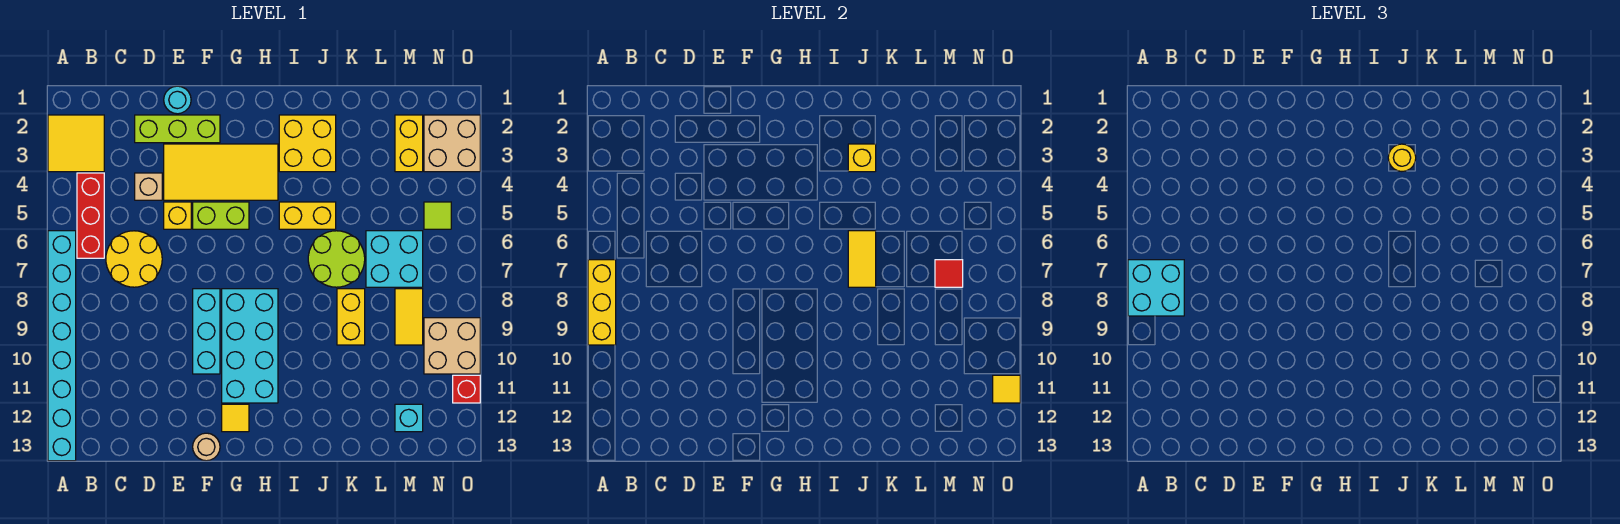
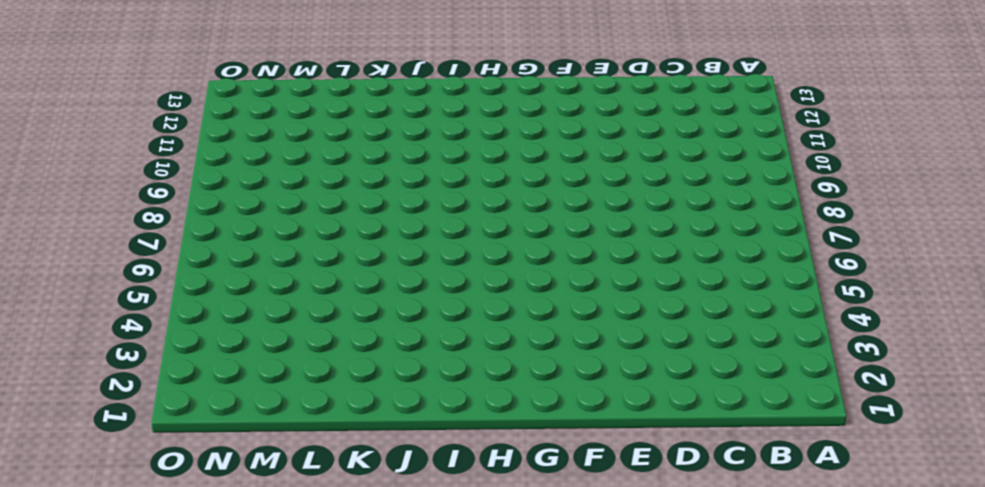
none -> yellow tile A2:B3 level 1
none -> cyan brick A6:A13 level 1
none -> red brick B4:B6 level 1
none -> yellow round brick C6:D7 level 1

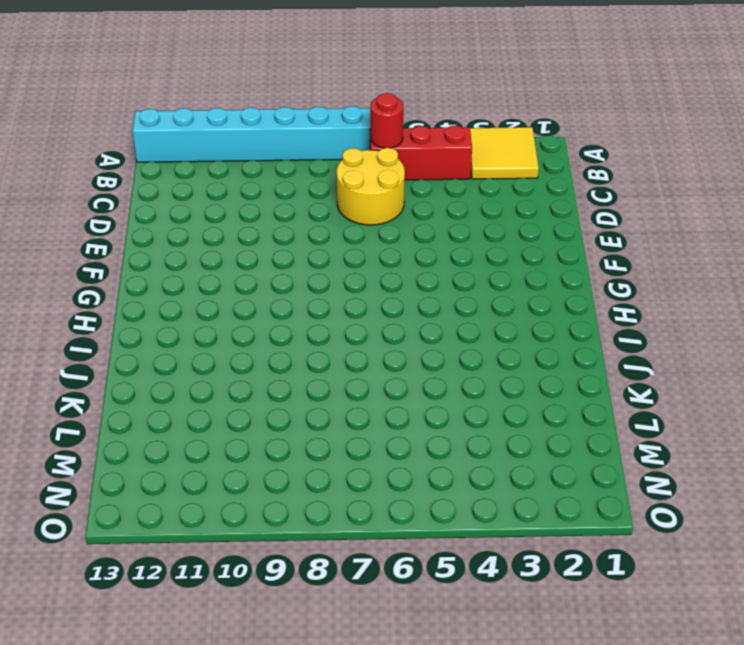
red round brick B6 level 2 -> none
none -> lime brick D2:F2 level 1
none -> tan brick D4 level 1
none -> cyan round brick E1 level 1
none -> yellow tile E3:H4 level 1

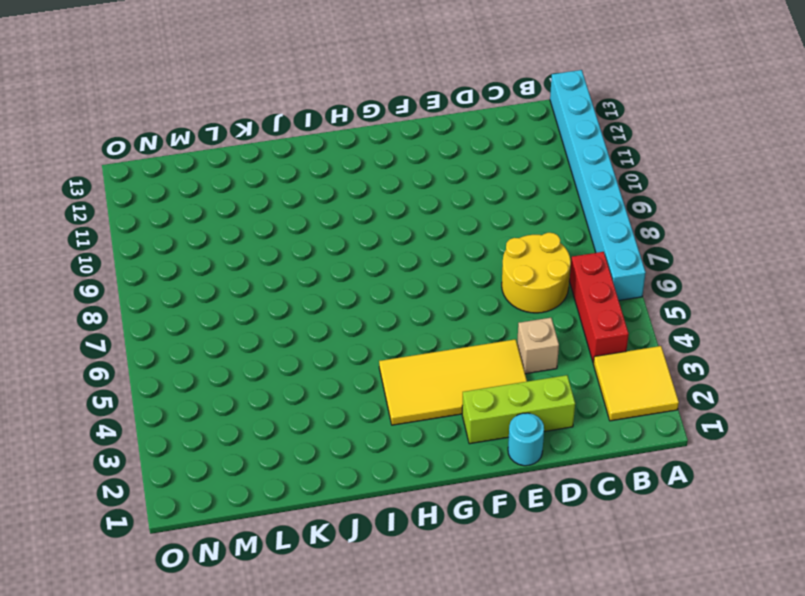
none -> yellow brick E5 level 1
none -> lime brick F5:G5 level 1
none -> cyan brick F8:F10 level 1
none -> tan round brick F13 level 1

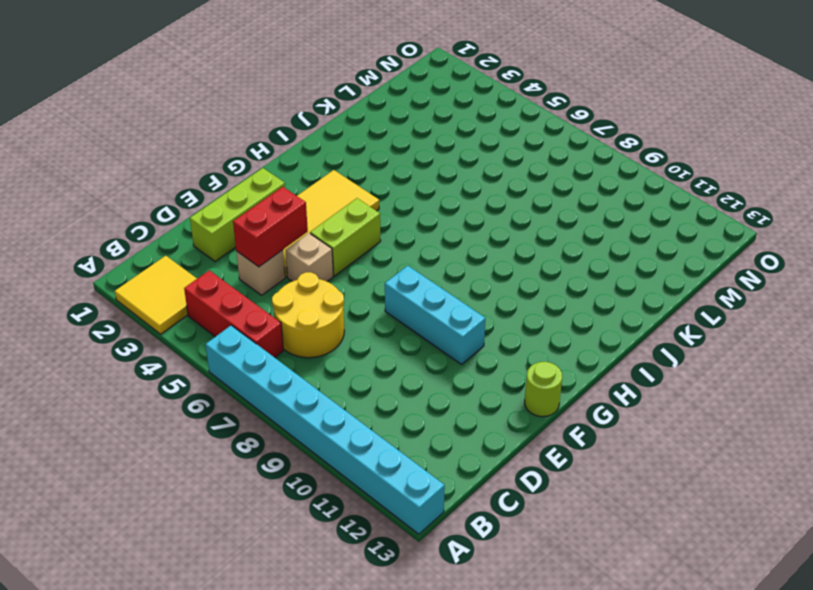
red brick D4:E4 level 2 -> none
tan brick E5 level 1 -> yellow brick E5 level 1
lime round brick F13 level 1 -> tan round brick F13 level 1
none -> cyan round brick E1 level 1
none -> cyan brick G8:H11 level 1
none -> yellow tile G12 level 1
none -> yellow brick I2:J3 level 1

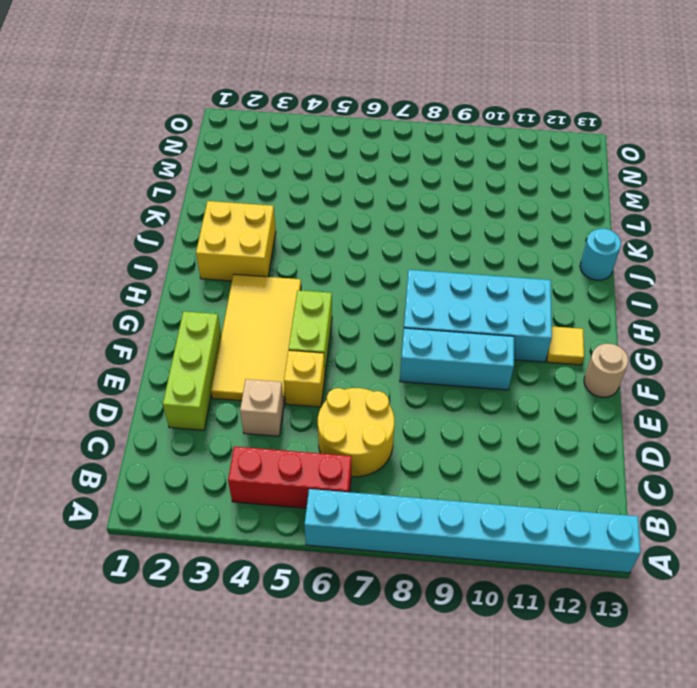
cyan round brick J13 level 1 -> cyan round brick E1 level 1
none -> yellow tile A2:B3 level 1
none -> yellow brick I5:J5 level 1
none -> lime round brick J6:K7 level 1
none -> yellow brick K8:K9 level 1

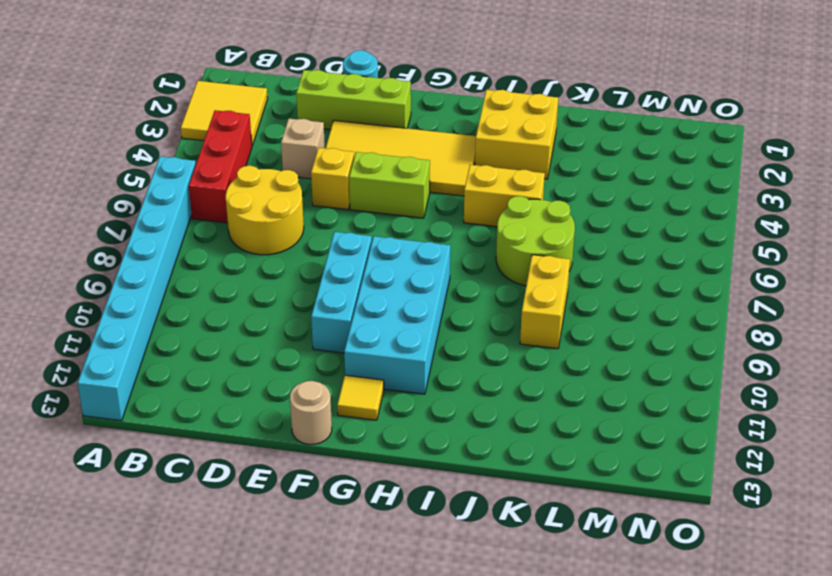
none -> cyan brick L6:M7 level 1
none -> yellow brick M2:M3 level 1
none -> yellow tile M8:M9 level 1
none -> cyan brick M12 level 1

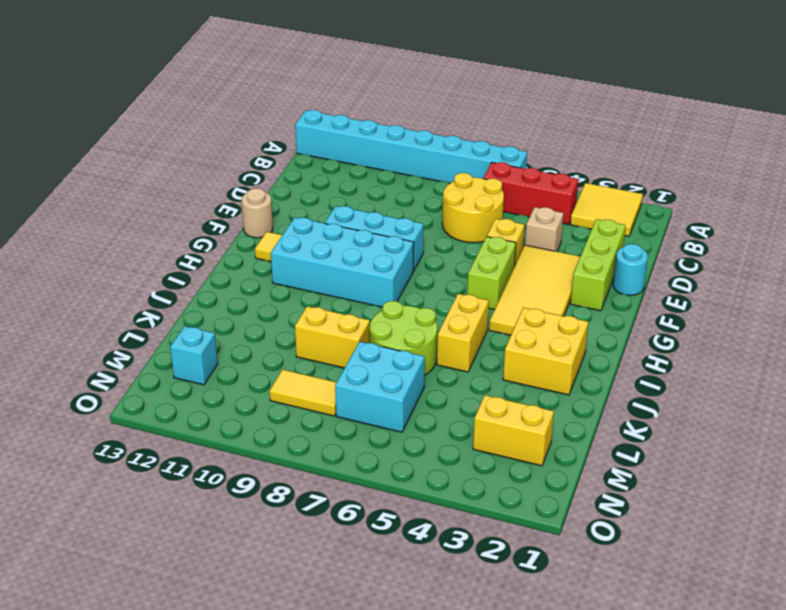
none -> tan brick N2:O3 level 1
none -> lime tile N5 level 1
none -> tan brick N9:O10 level 1
none -> red brick O11 level 1

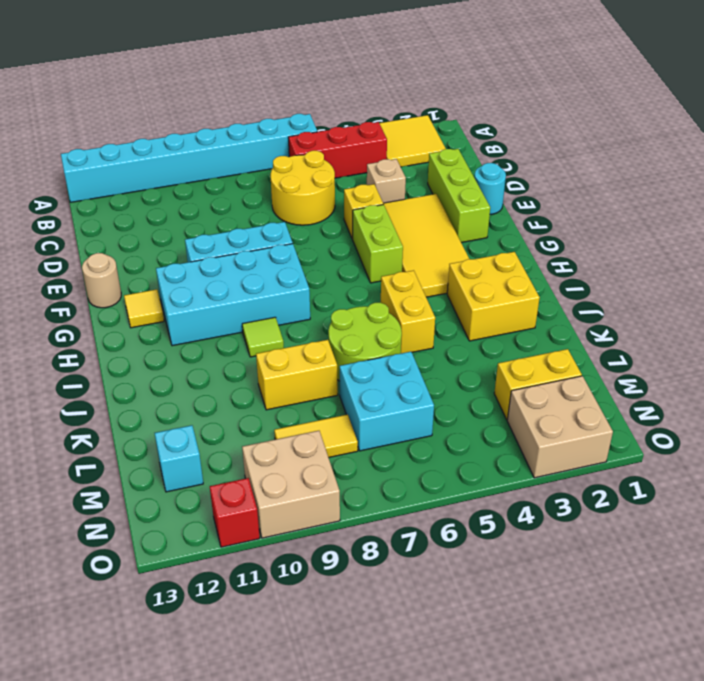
lime tile I9 level 1 -> lime tile N5 level 1
none -> yellow brick A7:A9 level 2
none -> yellow brick J3 level 2
none -> yellow tile J6:J7 level 2
none -> red tile M7 level 2

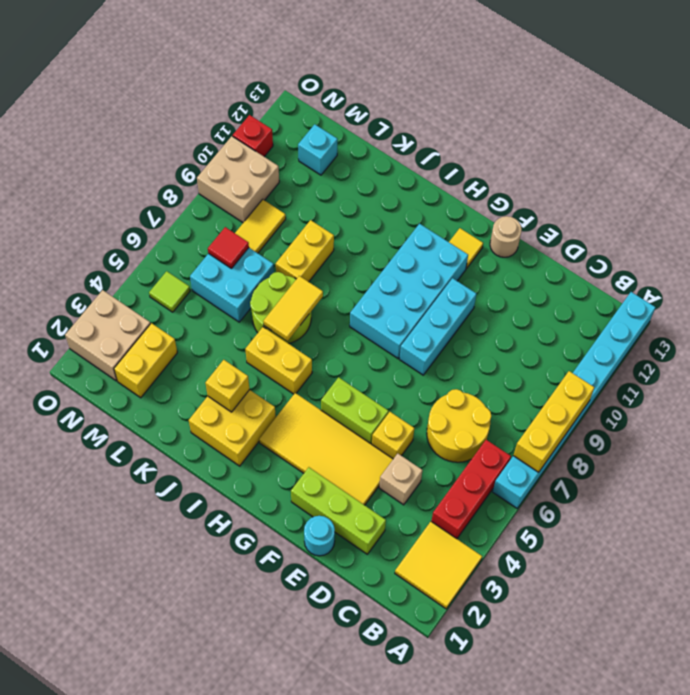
none -> yellow tile O11 level 2
none -> cyan brick A7:B8 level 3
none -> yellow round brick J3 level 3

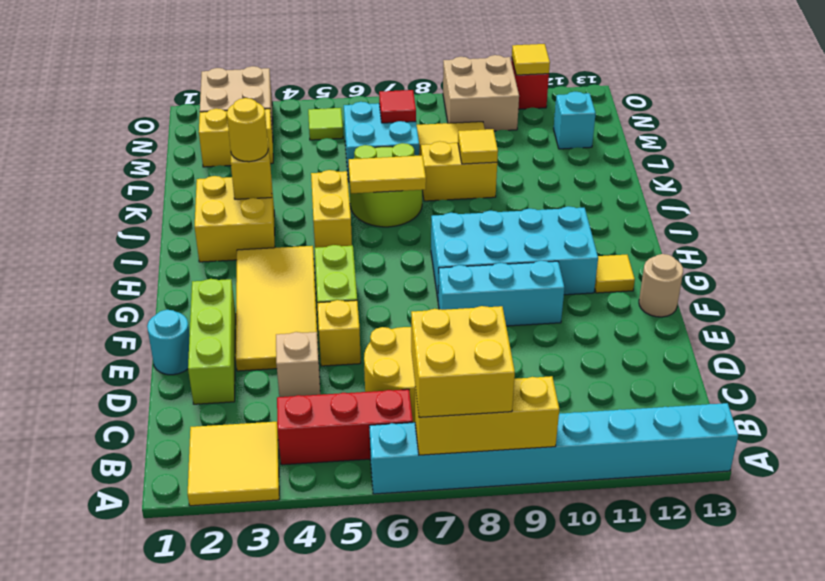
yellow brick A7:B8 level 3 -> cyan brick A7:B8 level 3
yellow tile K9 level 2 -> none

